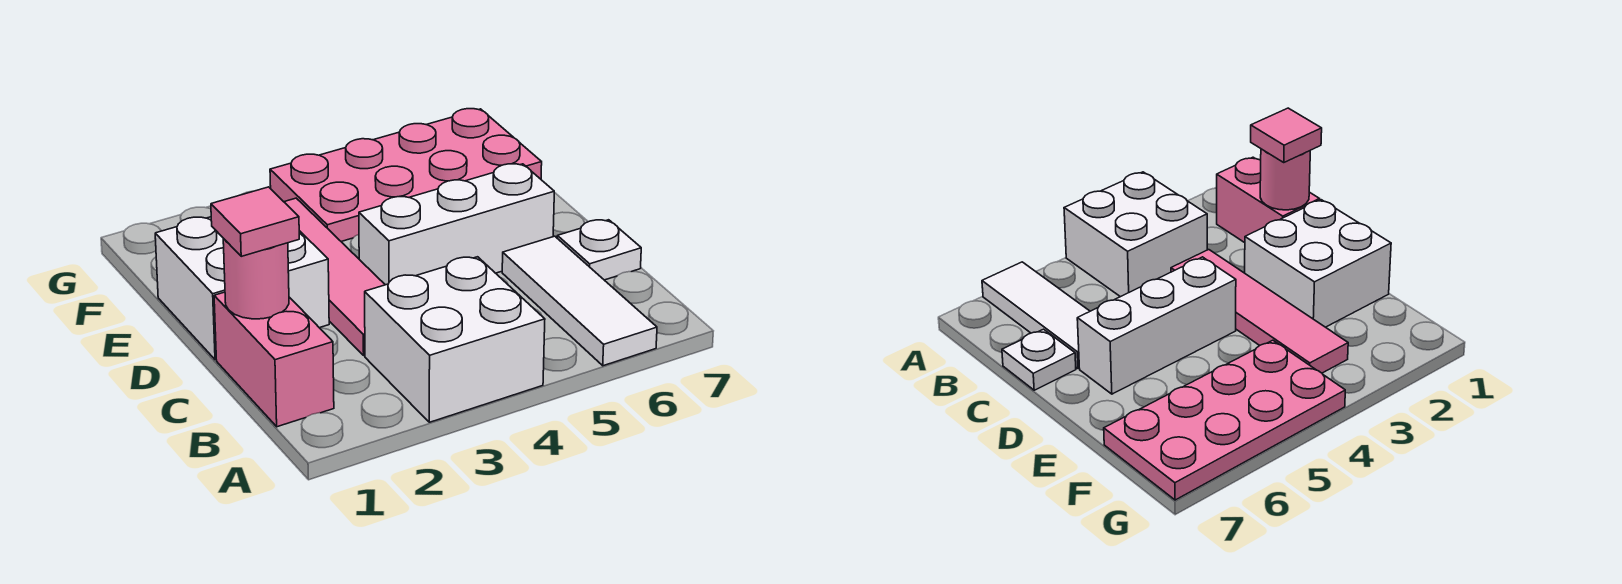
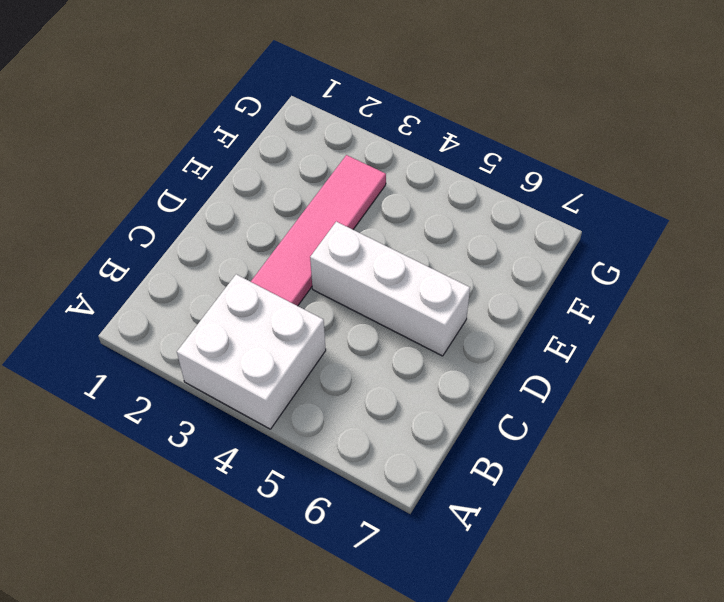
none -> white tile A6:C6 level 1
none -> pink brick B1:C1 level 1

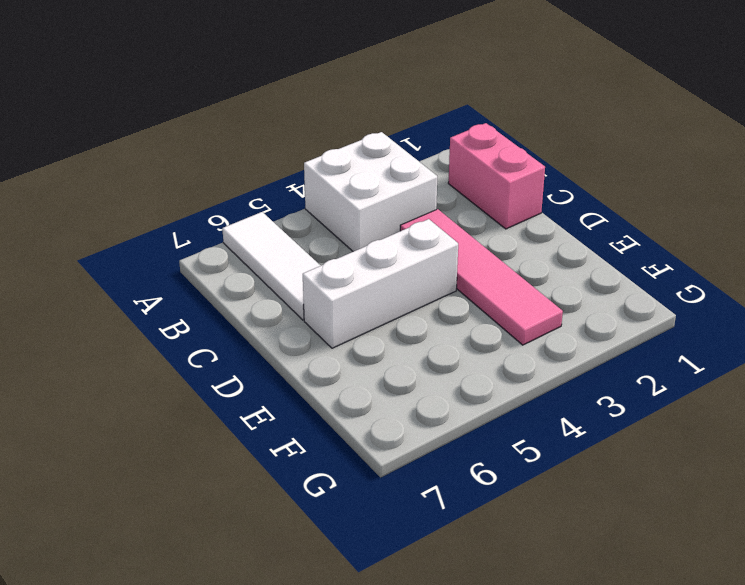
none -> white plate C7 level 1
none -> white brick D1:E2 level 1

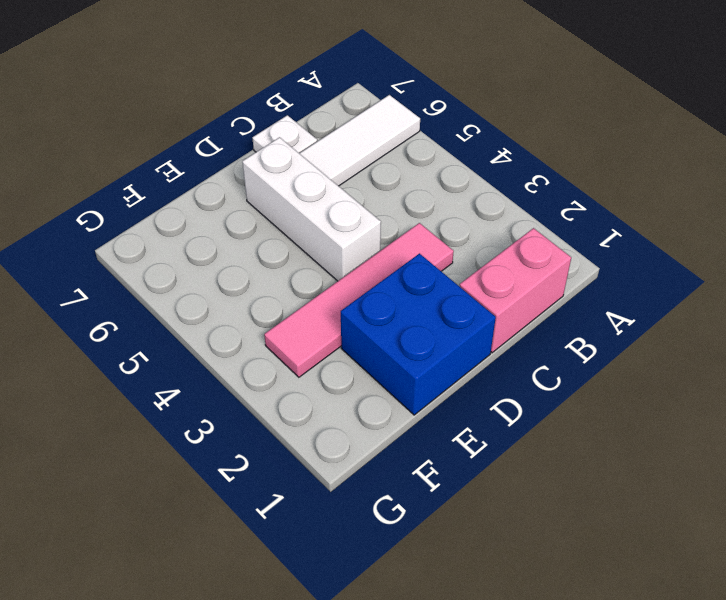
blue brick D1:E2 level 1 -> white brick D1:E2 level 1
none -> white brick A3:B4 level 1
none -> pink plate F4:G7 level 1

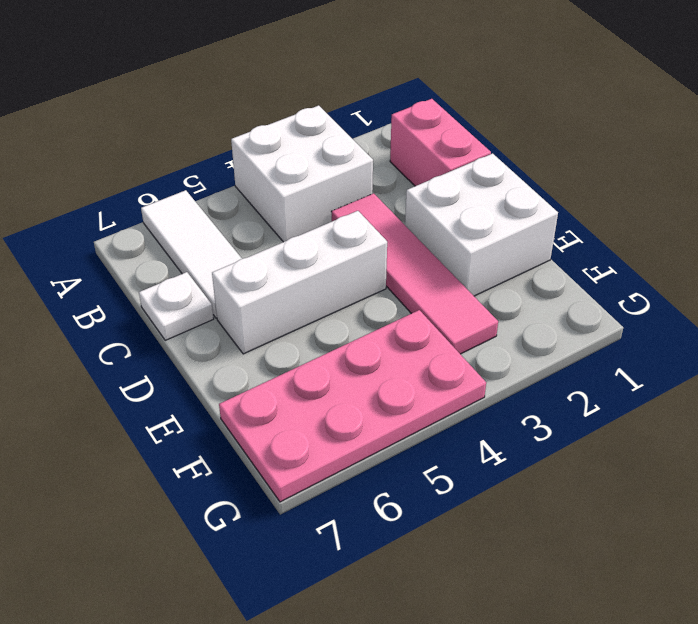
none -> pink round brick C1 level 2
none -> pink tile C1 level 3

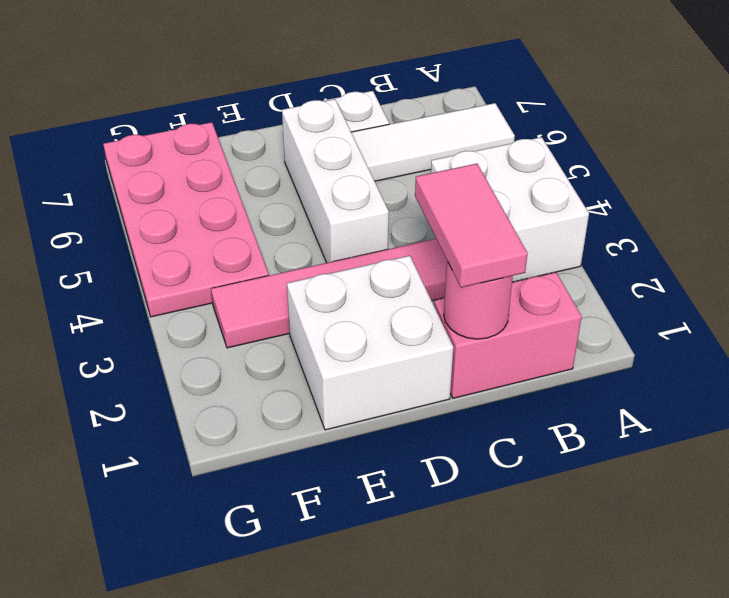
pink tile C1:C2 level 3 -> pink tile C1 level 3

